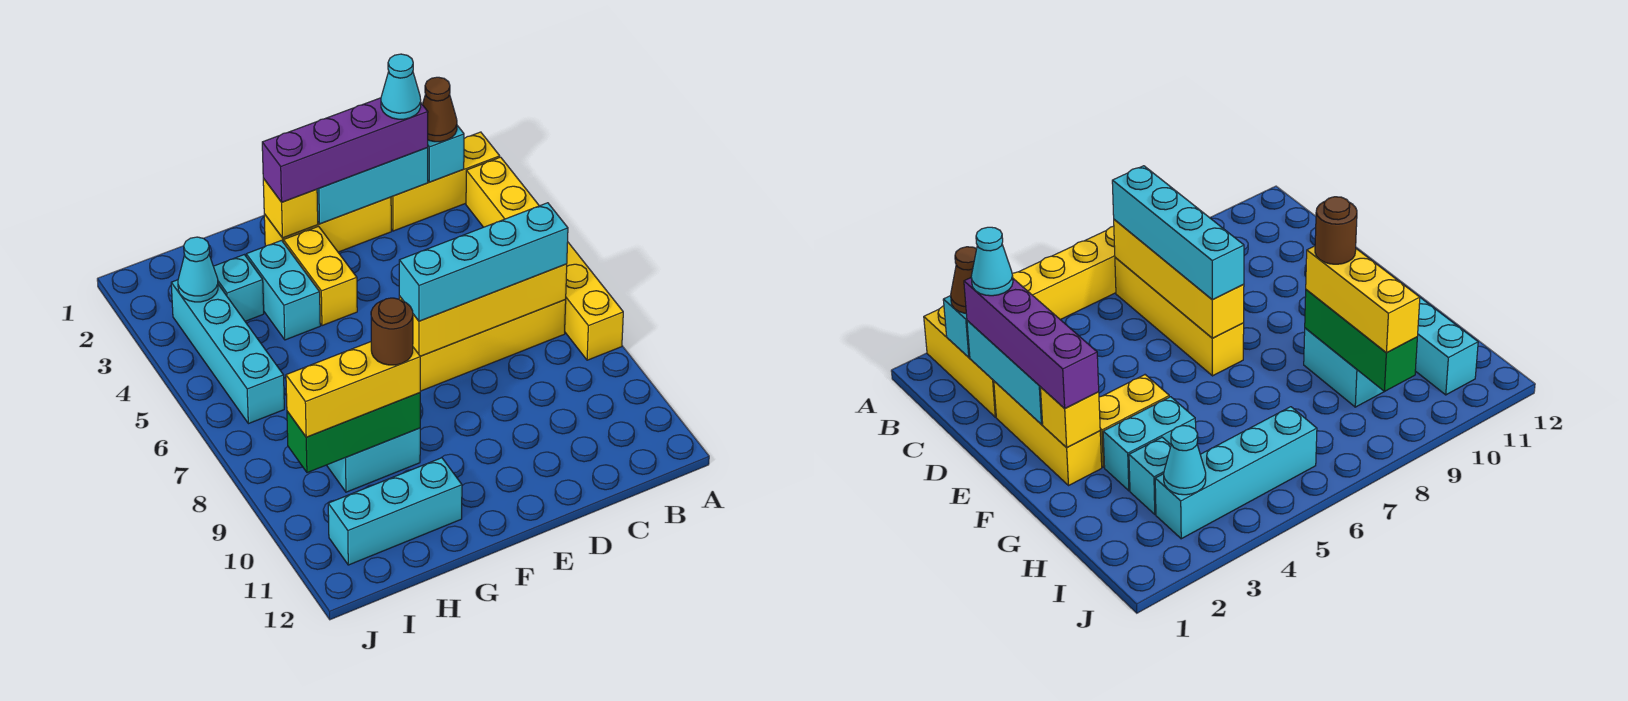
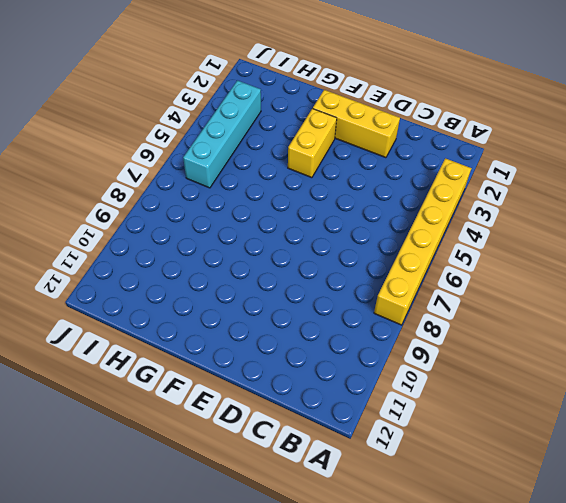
none -> yellow brick A2:C2 level 1
none -> yellow brick B7:E7 level 1
none -> cyan brick G3:G4 level 1

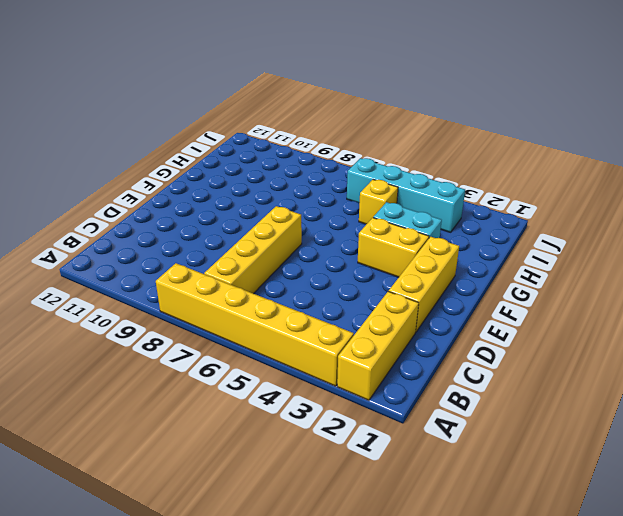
yellow brick H5 level 1 -> yellow brick F2 level 2
none -> cyan brick G9:H9 level 1
none -> cyan brick G11:I11 level 1
none -> cyan brick H3 level 1

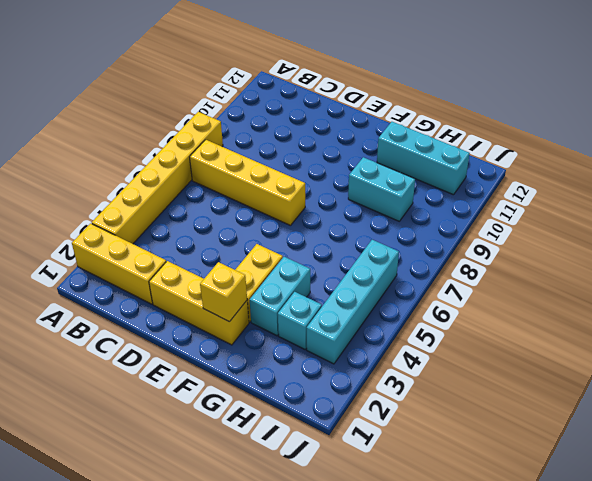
none -> cyan brick B2 level 2
none -> yellow brick B7:E7 level 2
none -> cyan brick C2:E2 level 2

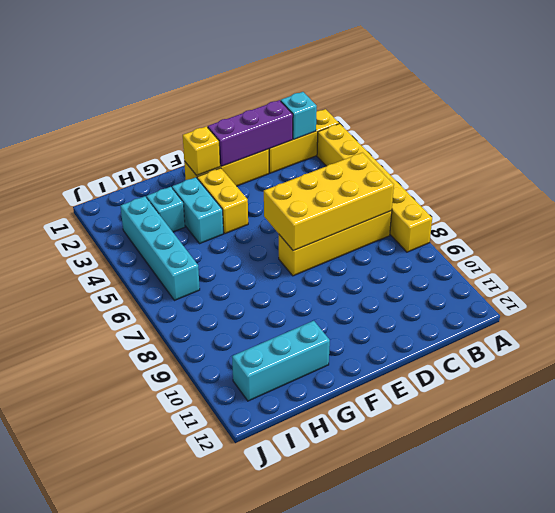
yellow brick B6:E7 level 2 -> yellow brick B7:E7 level 2
purple brick C2:E2 level 2 -> cyan brick C2:E2 level 2
none -> cyan brick G9:H9 level 1
none -> green brick G9:I9 level 2
none -> cyan cone I3 level 2

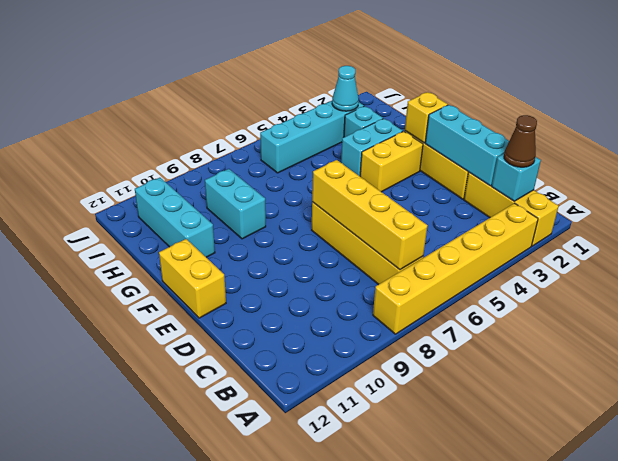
yellow brick E12:F12 level 1 -> none
none -> green brick G9:I9 level 2
none -> cyan brick B7:E7 level 3
none -> purple brick C2:F2 level 3

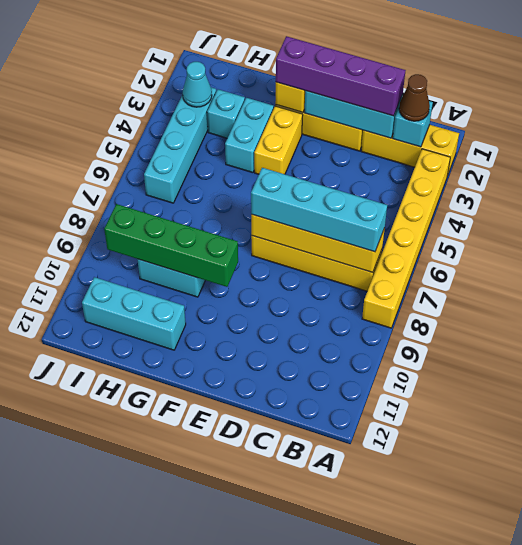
green brick F9:I9 level 2 -> green brick G9:I9 level 2
none -> yellow brick G9:I9 level 3
none -> cyan cone C2 level 4
none -> brown round brick G9 level 4

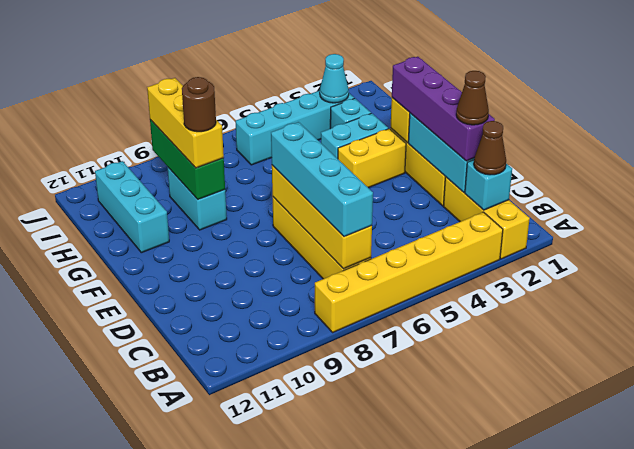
brown cone C2 level 4 -> cyan cone C2 level 4

